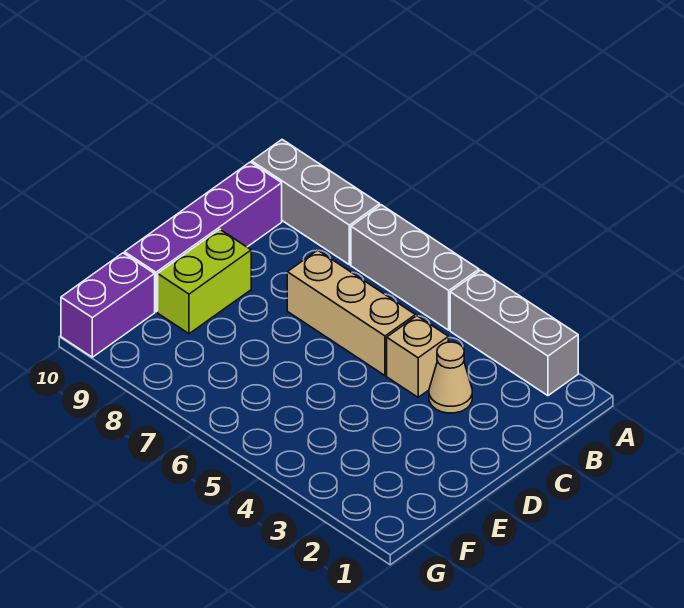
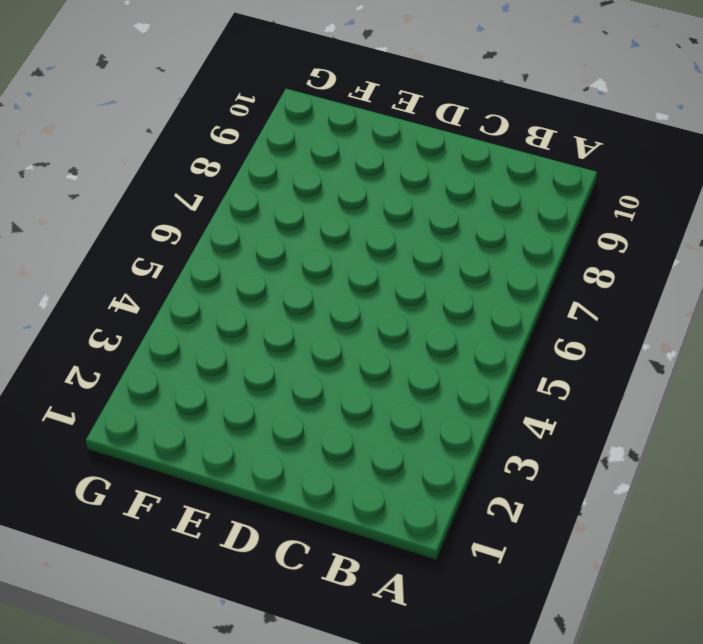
none -> grey brick A2:A4 level 1
none -> grey brick A5:A7 level 1

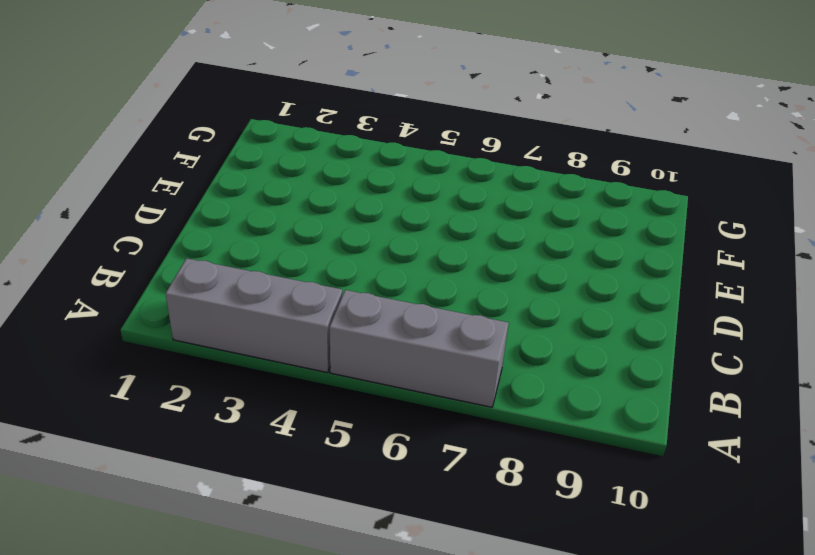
none -> grey brick A8:A10 level 1
none -> purple brick B10:E10 level 1

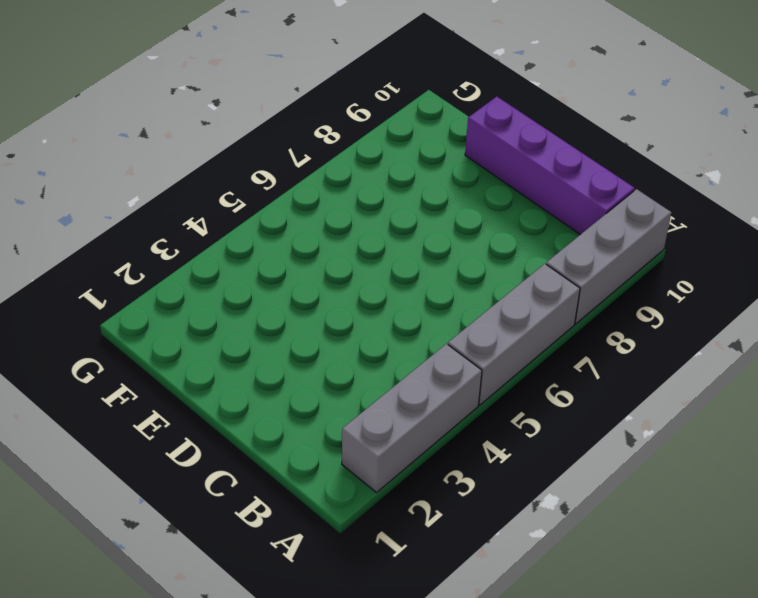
none -> tan cone C3 level 1
none -> tan brick C4 level 1

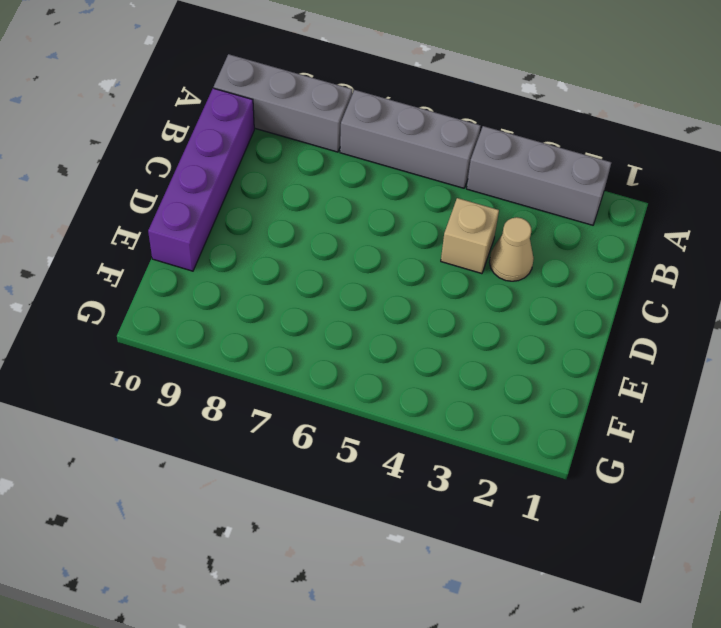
none -> tan brick C5:C7 level 1
none -> lime brick D9:E9 level 1

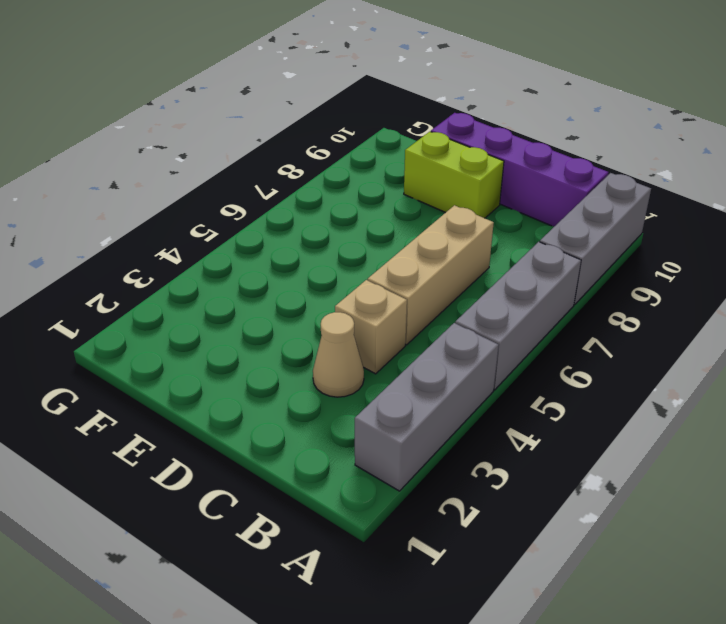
none -> purple brick F10:G10 level 1

